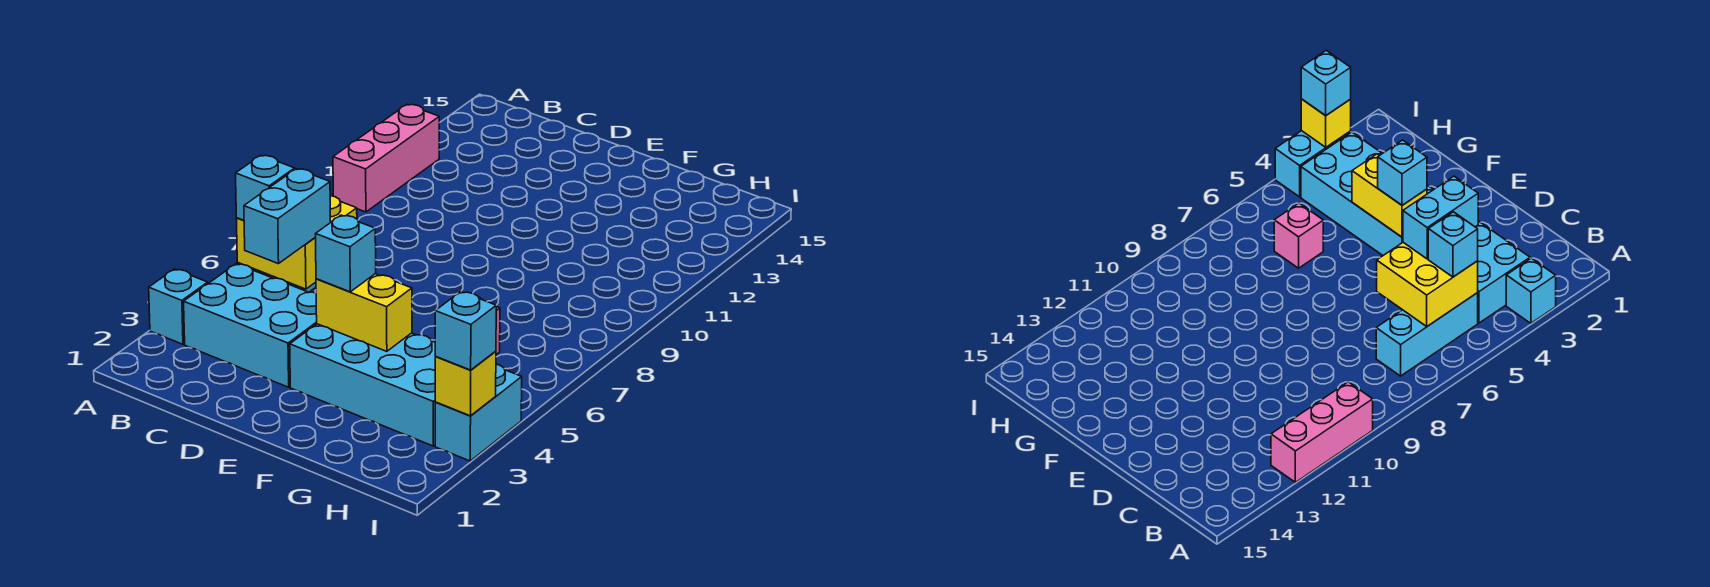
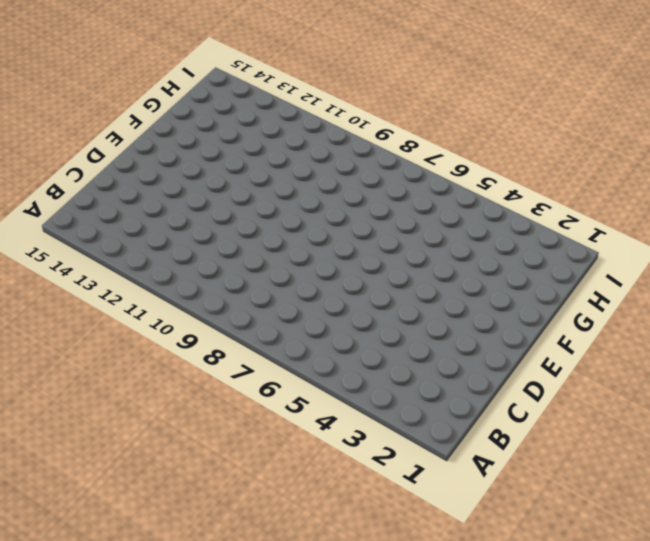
none -> cyan brick A3 level 1
none -> pink brick A10:A12 level 1
none -> cyan brick B3:D4 level 1

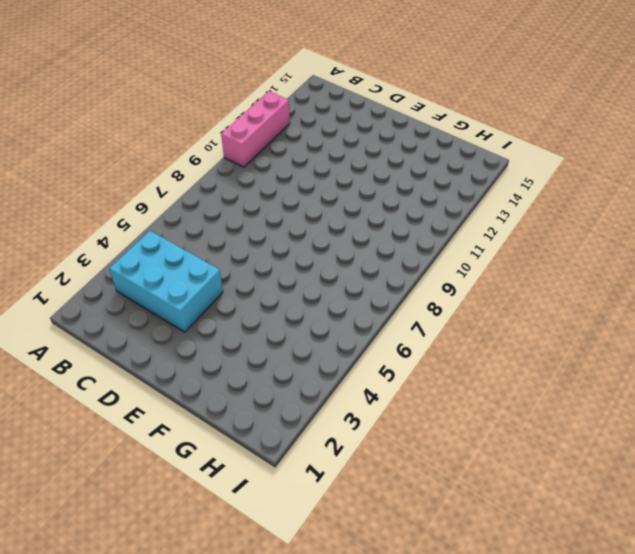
none -> cyan brick A3 level 1
none -> cyan brick B5:B7 level 1
none -> cyan brick E3:H4 level 1

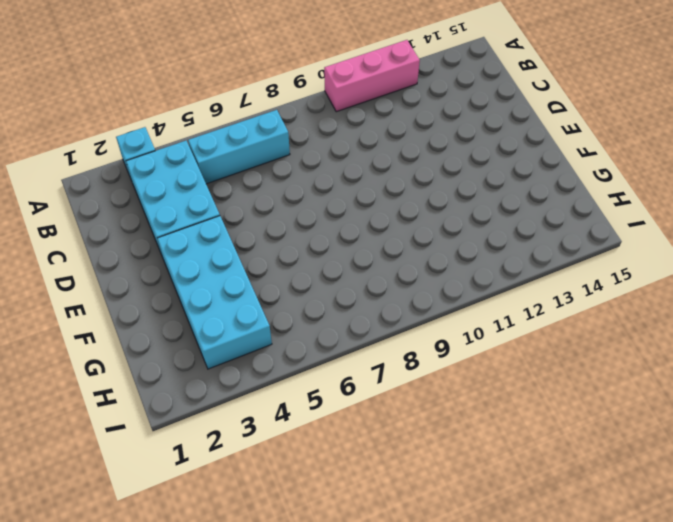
none -> pink brick G6 level 1
none -> cyan brick I3:I4 level 1
none -> yellow brick B5:C6 level 2

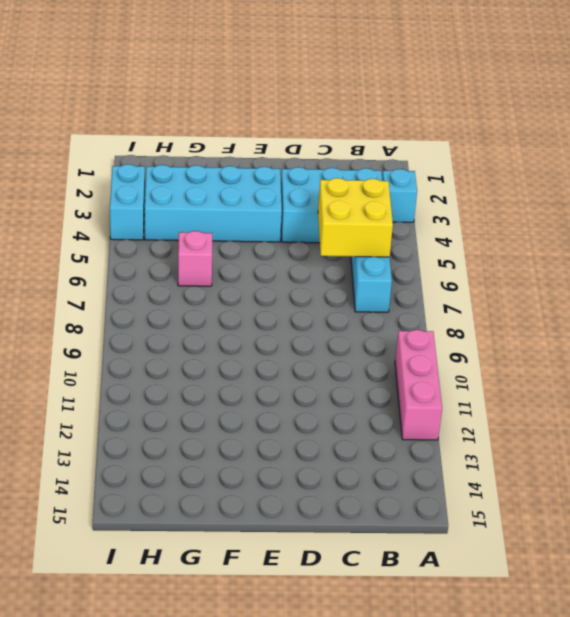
none -> yellow brick E4:F4 level 2
none -> yellow brick I3 level 2
none -> cyan brick B5 level 3

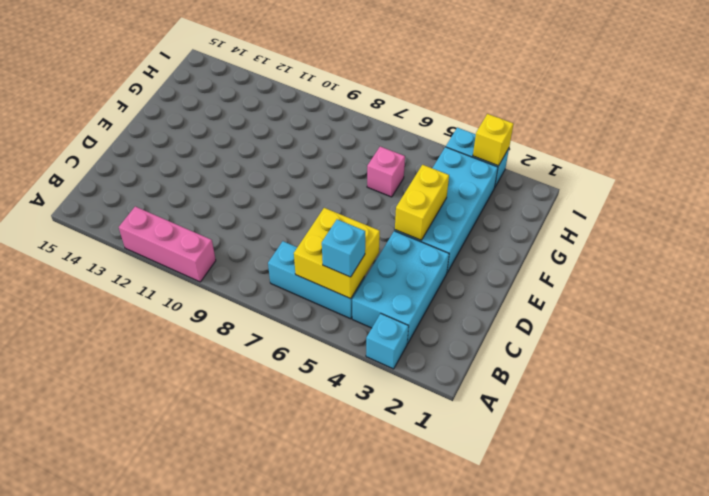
none -> cyan brick C4:C5 level 3
none -> cyan brick E4 level 3
none -> cyan brick I3 level 3

